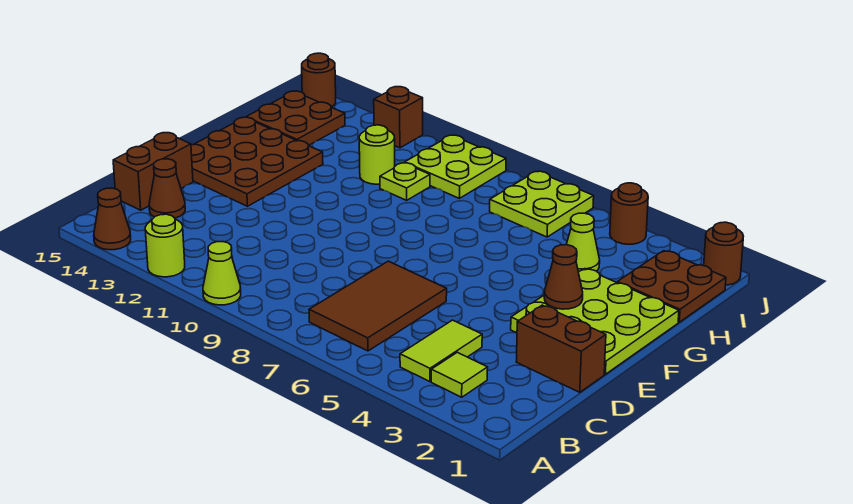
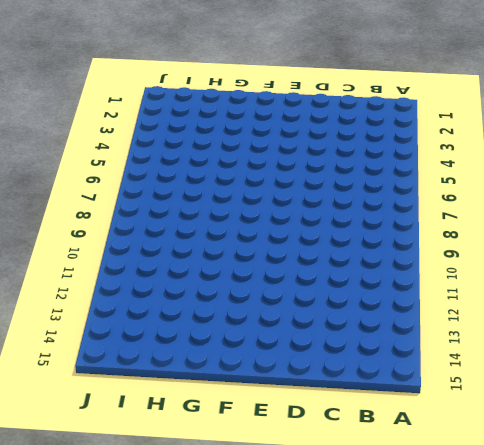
none -> lime cone A10 level 1
none -> lime round brick A12 level 1
none -> brown cone A14 level 1

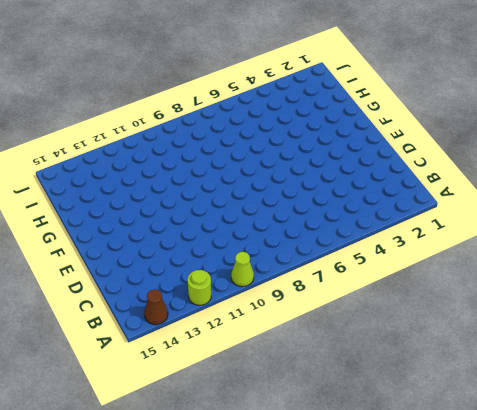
none -> lime tile B3 level 1
none -> lime tile B4:C4 level 1
none -> brown tile B6:D7 level 1

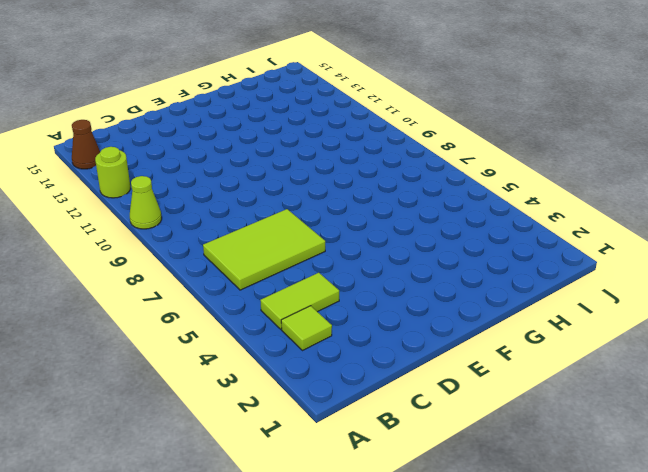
lime tile B6:D7 level 1 -> brown tile B6:D7 level 1
none -> brown cone C14 level 1
none -> brown brick C15:D15 level 1
none -> brown brick D1:D2 level 1

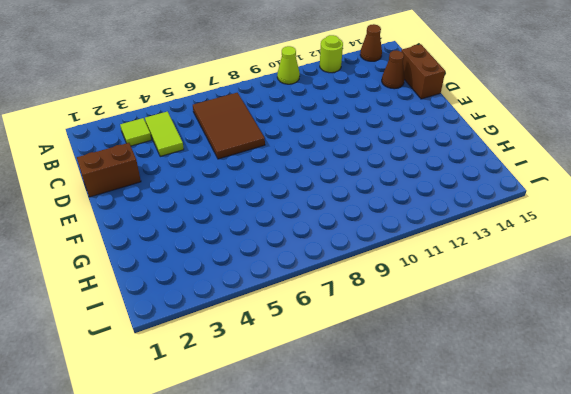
none -> lime plate E1:G3 level 1
none -> brown plate E13:G15 level 1
none -> brown plate H1:I2 level 1

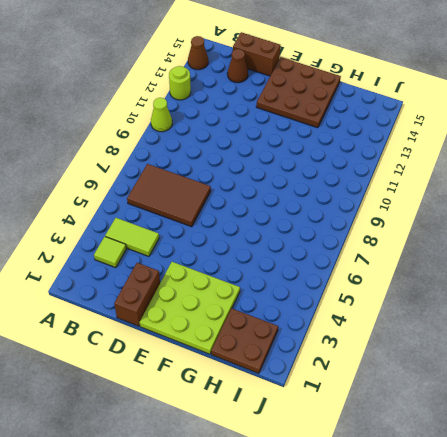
none -> lime cone H4 level 1
none -> lime plate H10 level 1
none -> lime round brick H11 level 1

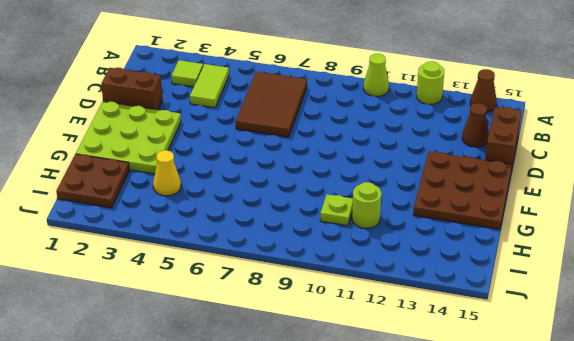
yellow cone H4 level 1 -> lime cone H4 level 1
none -> brown plate H14:I15 level 1
none -> lime plate I6:J7 level 1
none -> lime plate I9:J10 level 1

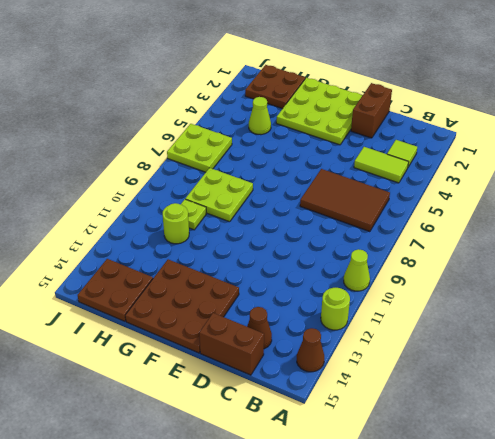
lime plate G8:H9 level 1 -> lime plate I9:J10 level 1
none -> brown round brick J1 level 1
none -> brown round brick J4 level 1
none -> brown brick J12 level 1

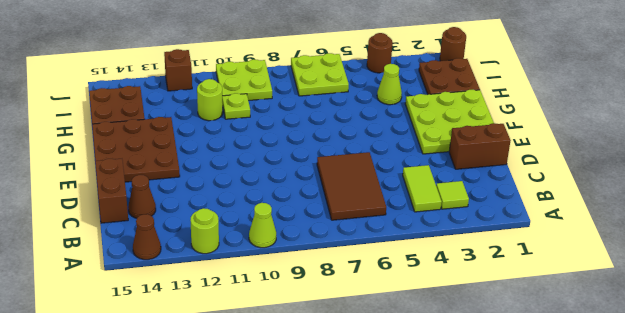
none -> brown round brick J15 level 1
none -> brown cone F3 level 2

